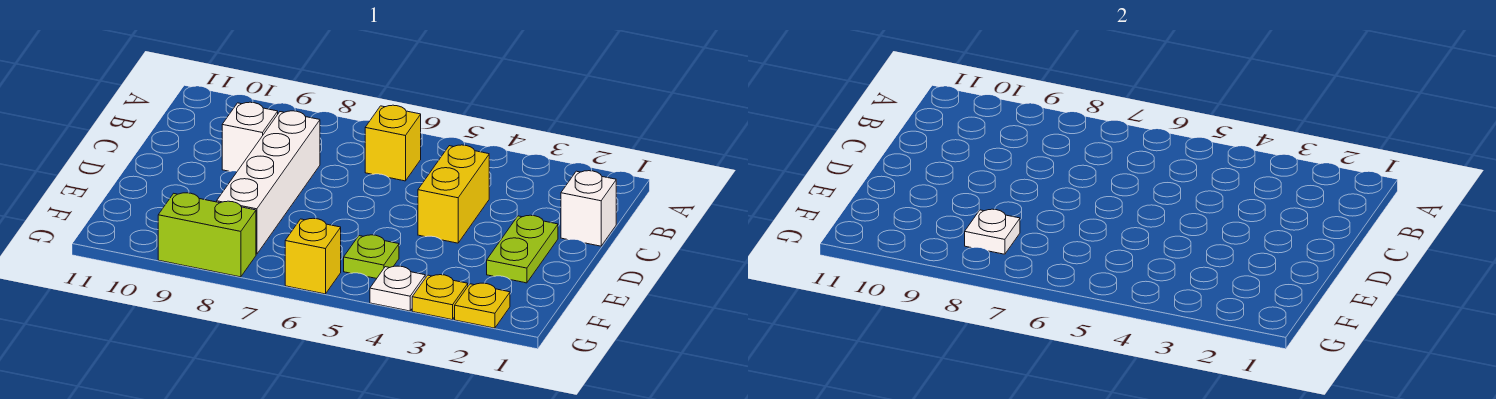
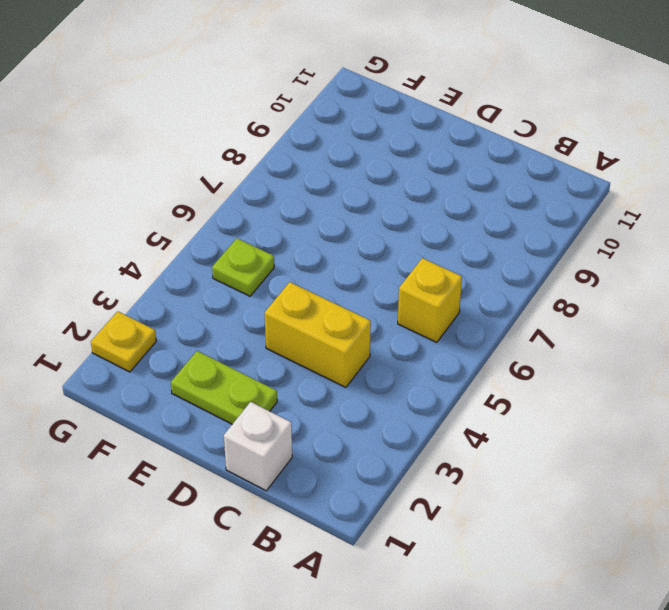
none -> white brick C8:F8 level 1
none -> white brick C9 level 1
none -> yellow plate G3 level 1

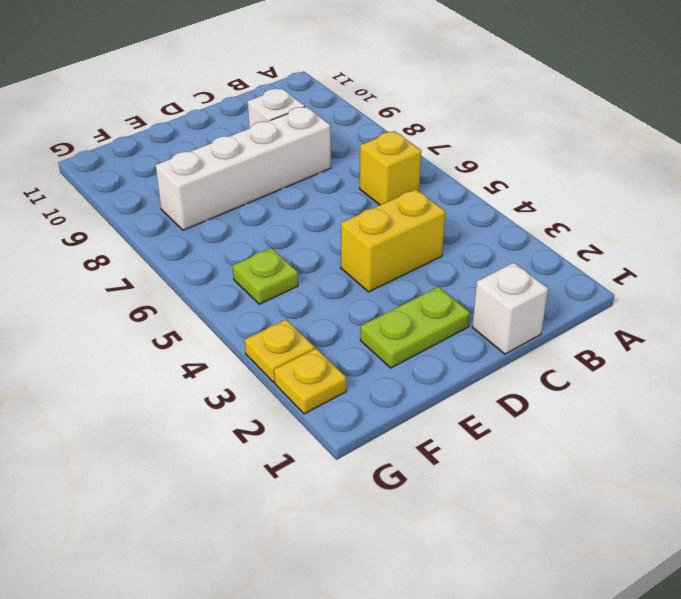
none -> white plate G4 level 1
none -> yellow brick G6 level 1
none -> lime brick G8:G9 level 1

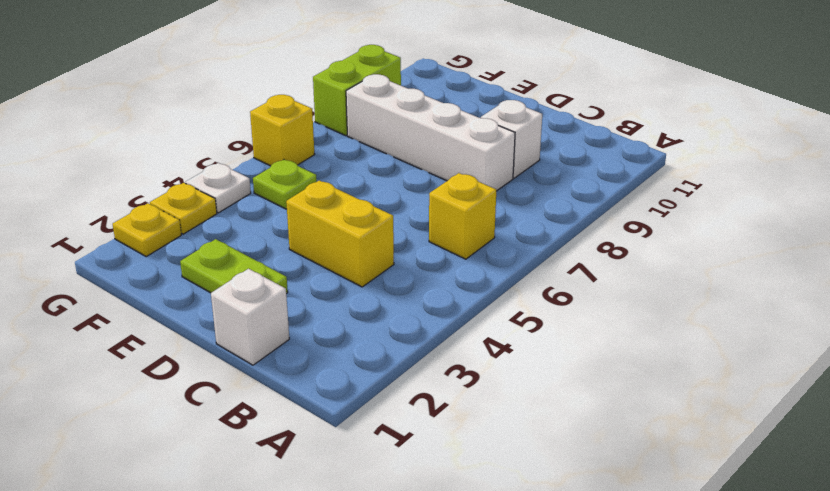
none -> white plate F8 level 2

